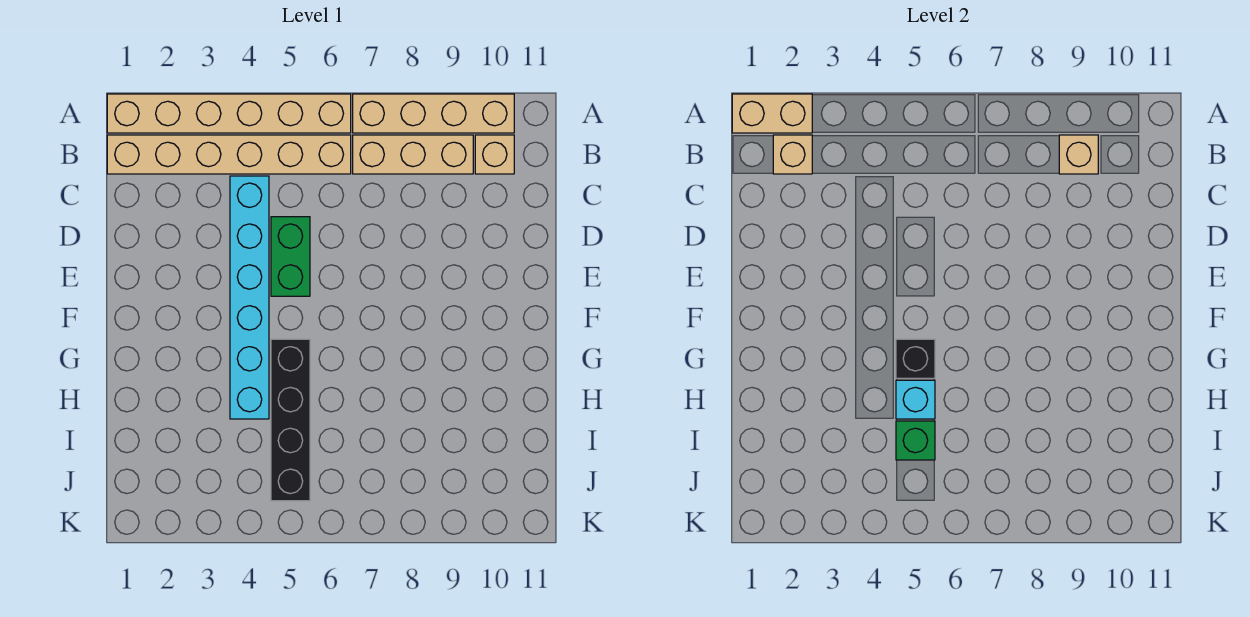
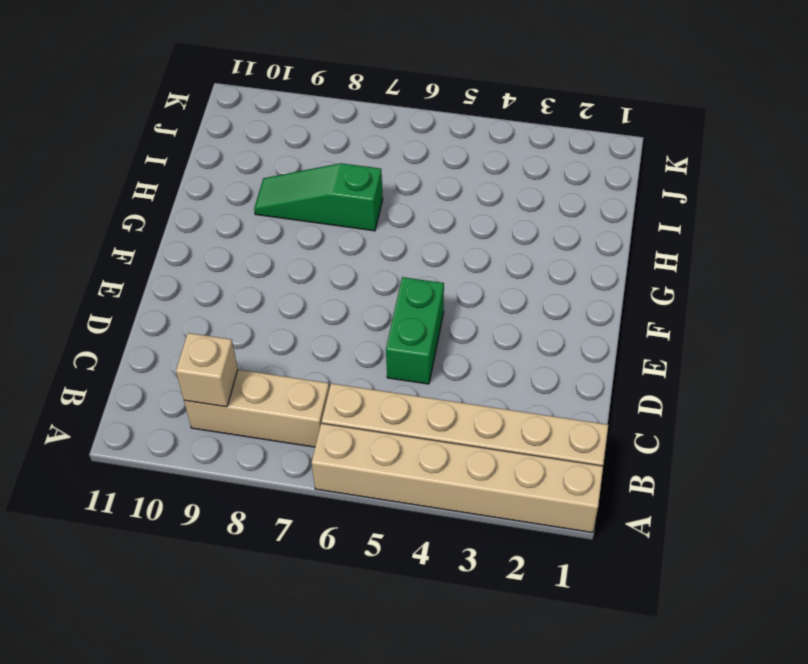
green slope H7:H9 level 1 top 7 -> none
none -> tan brick A7:A10 level 1
none -> tan brick B10 level 1
none -> cyan brick C4:H4 level 1

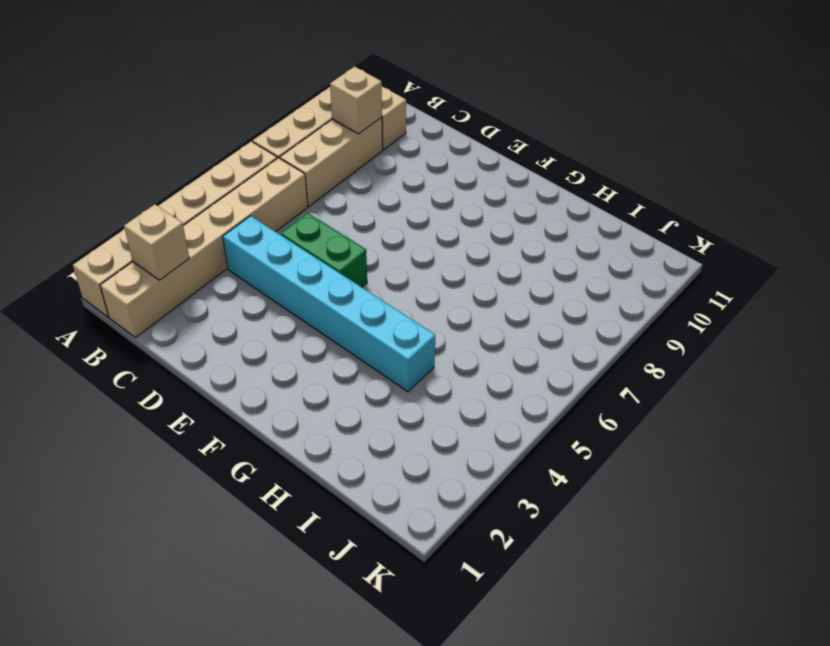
none -> black brick G5:J5 level 1
none -> tan brick A1:A2 level 2
none -> black brick G5 level 2

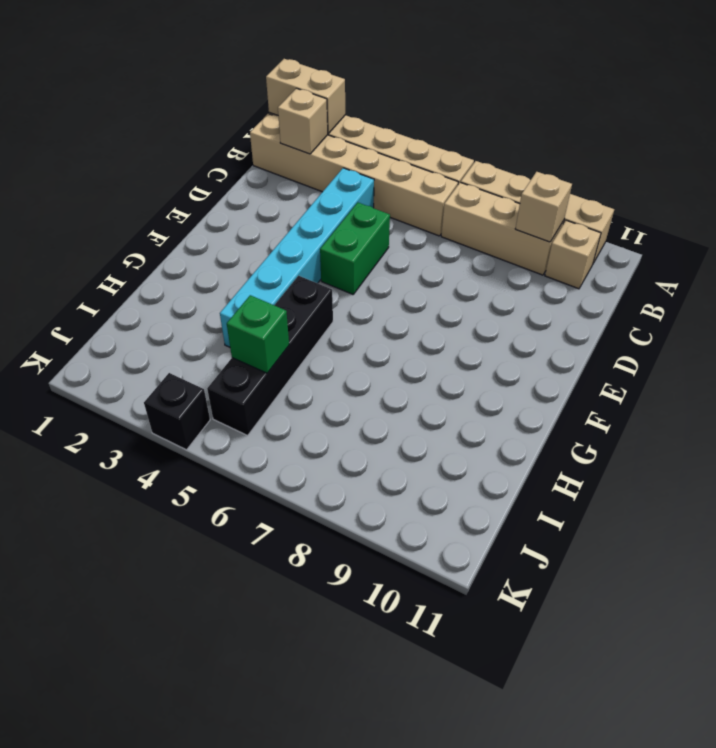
black brick K4 level 1 -> black brick G5 level 2
none -> cyan brick H5 level 2

